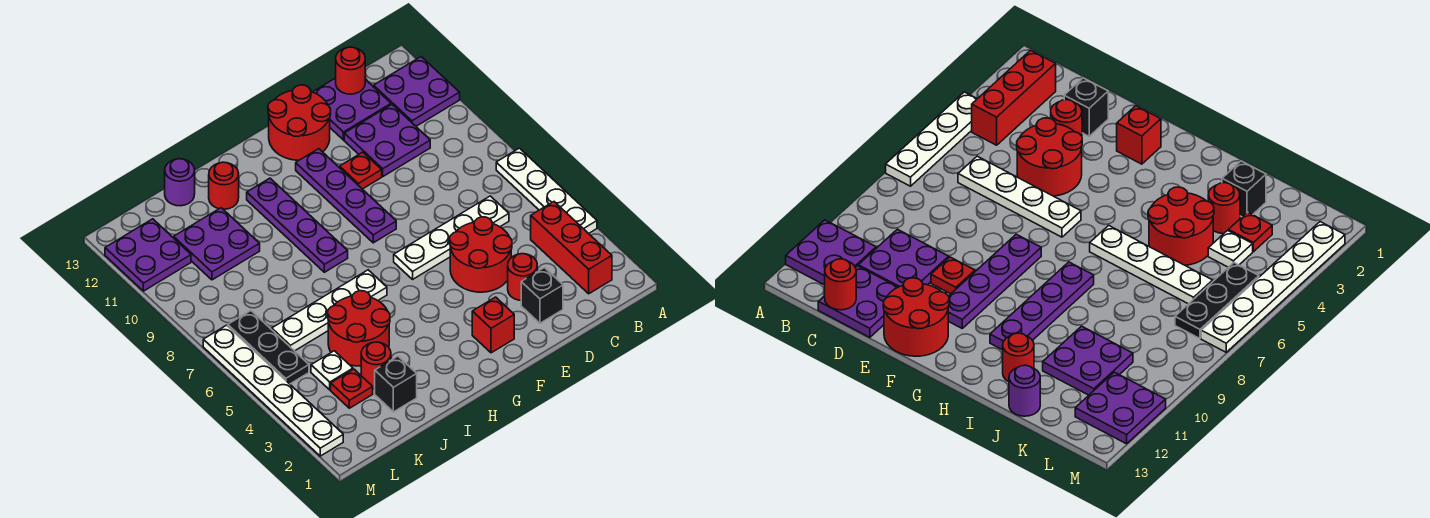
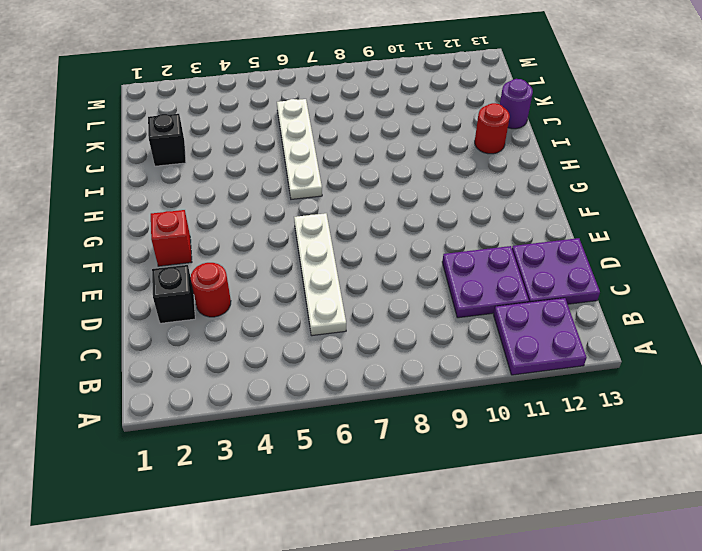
none -> white plate A4:A7 level 1
none -> red brick B2:B4 level 1
none -> red round brick D4:E5 level 1

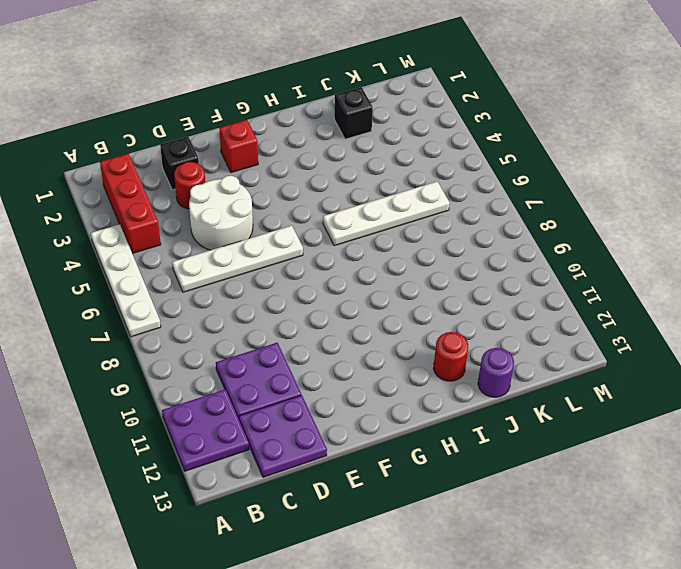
white round brick D4:E5 level 1 -> red round brick D4:E5 level 1
none -> red plate E10 level 1
none -> red round brick E12:F13 level 1
none -> purple plate F8:F11 level 1

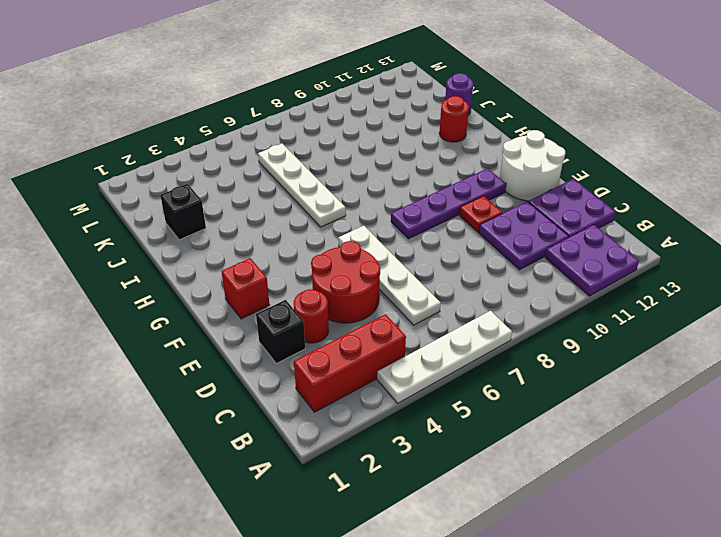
white round brick E12:F13 level 1 -> red round brick E12:F13 level 1
none -> purple plate H8:H11 level 1
none -> red round brick I4:J5 level 1
none -> red round brick J3 level 1

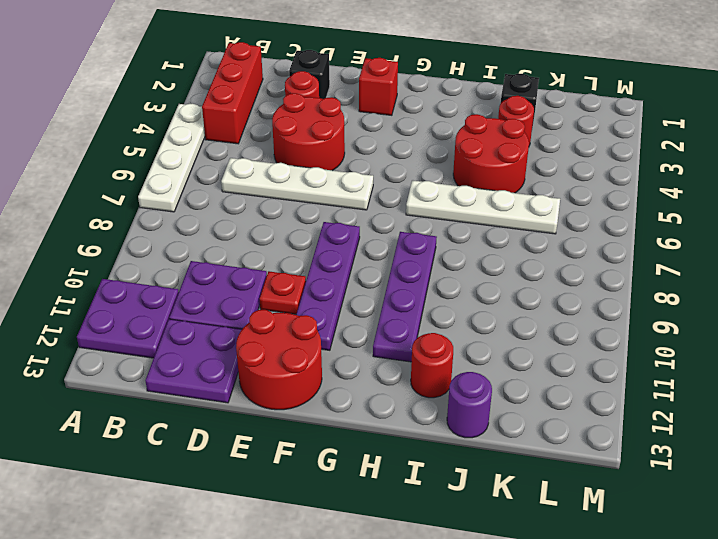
none -> purple plate J10:K11 level 1
none -> red plate K3 level 1
none -> white plate K4 level 1

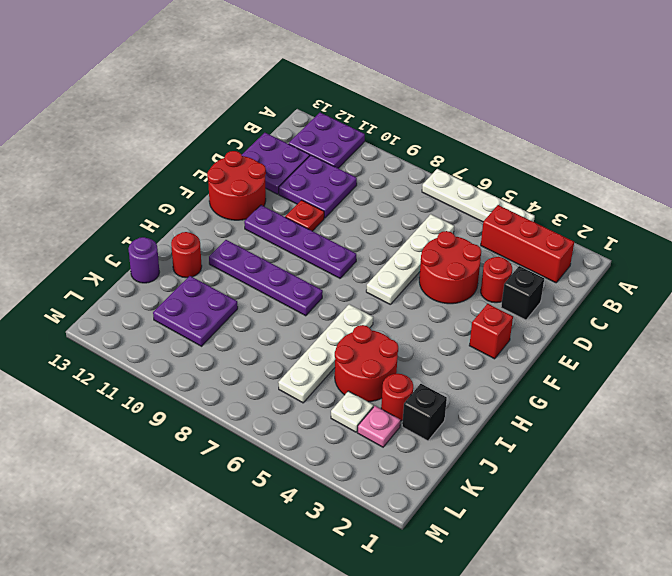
pink plate K3 level 1 -> red plate K3 level 1
none -> black plate L5:L7 level 1
none -> purple plate L11:M12 level 1
none -> white plate M2:M7 level 1

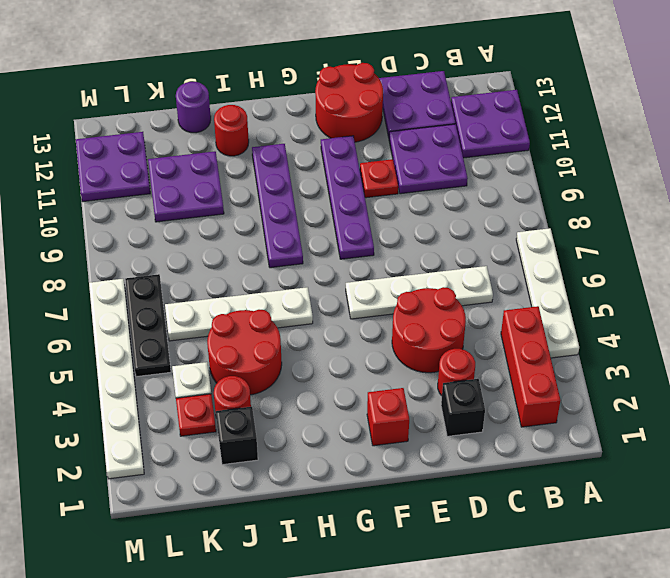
none -> red round brick C13 level 2

